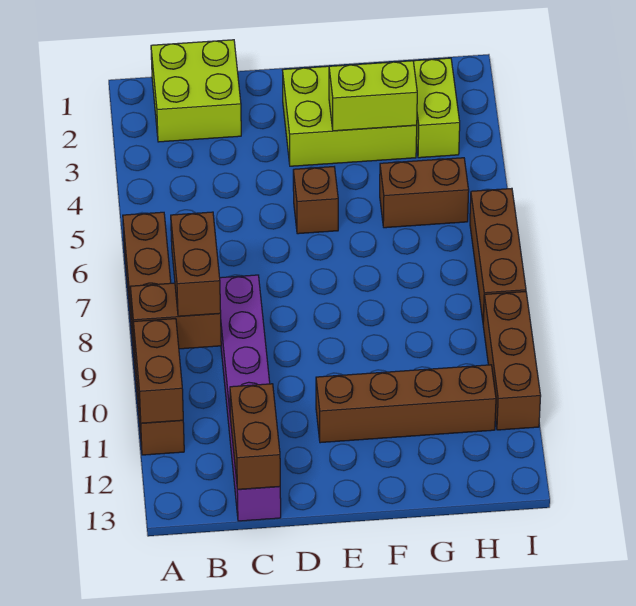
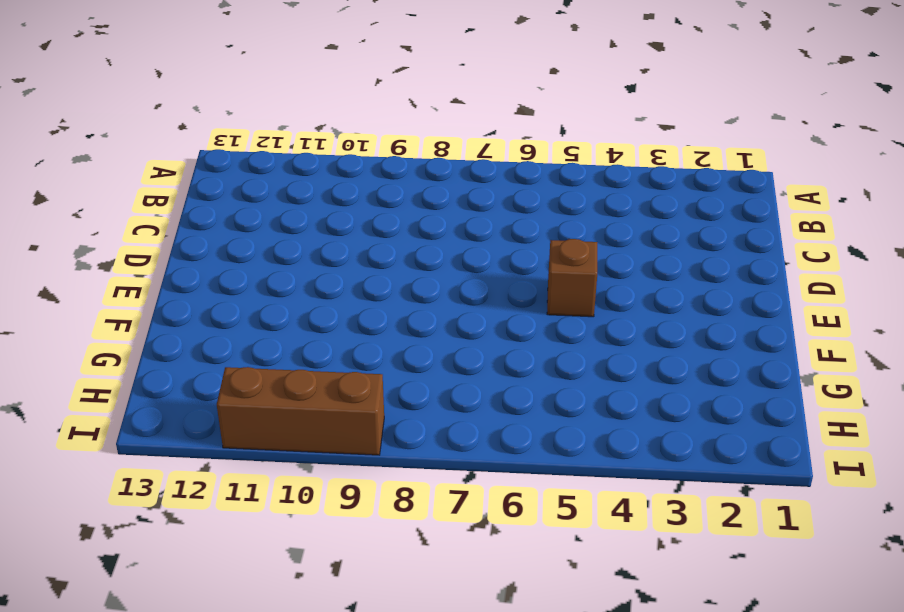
none -> brown brick A6:A11 level 1
none -> lime brick B1:C2 level 1
none -> purple brick C8:C13 level 1

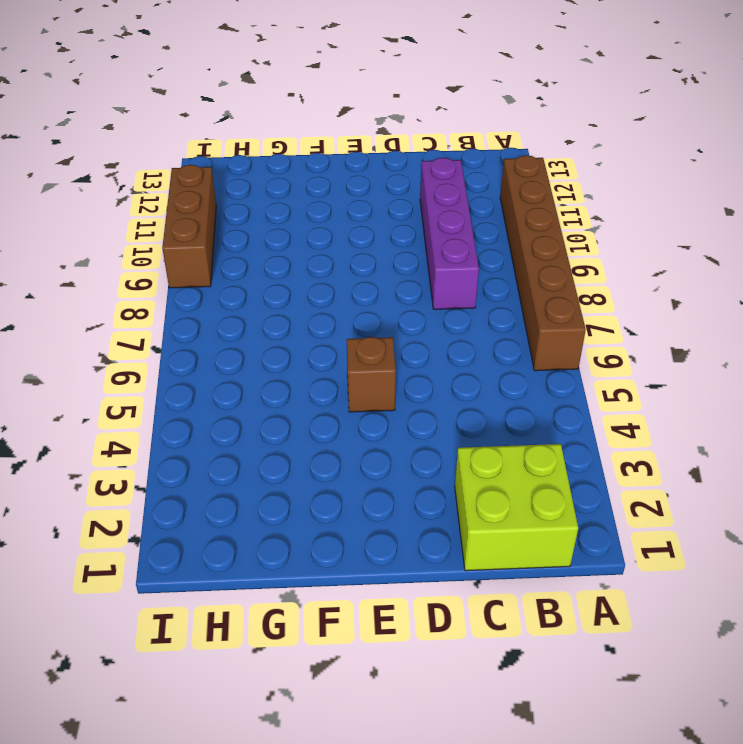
purple brick C8:C11 level 1 -> purple brick C8:C13 level 1
none -> lime brick E2:G3 level 1
none -> brown brick E11:H11 level 1
none -> brown brick G5:H5 level 1

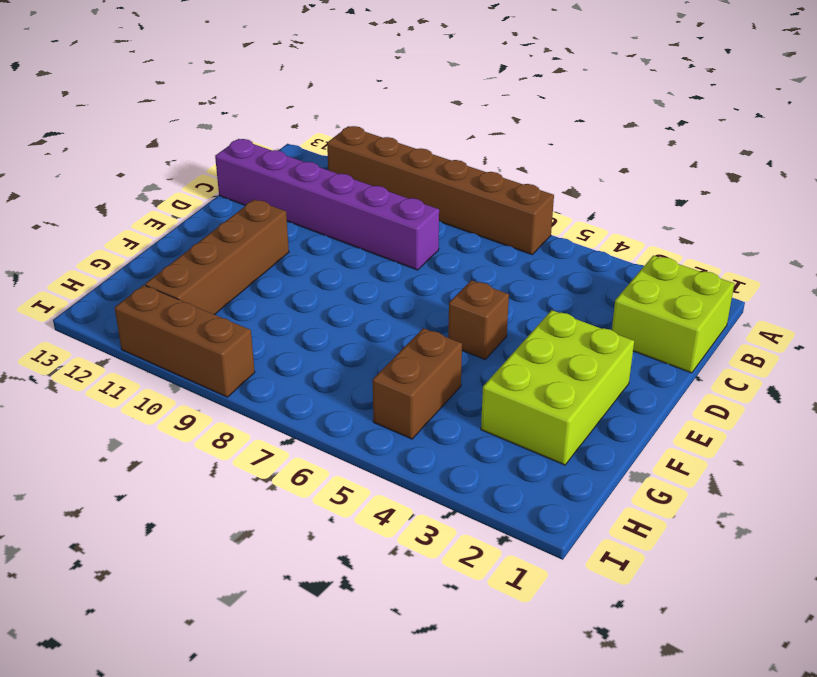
none -> lime brick H2:H3 level 1
none -> brown brick I6:I8 level 1
none -> brown brick A9:B9 level 2

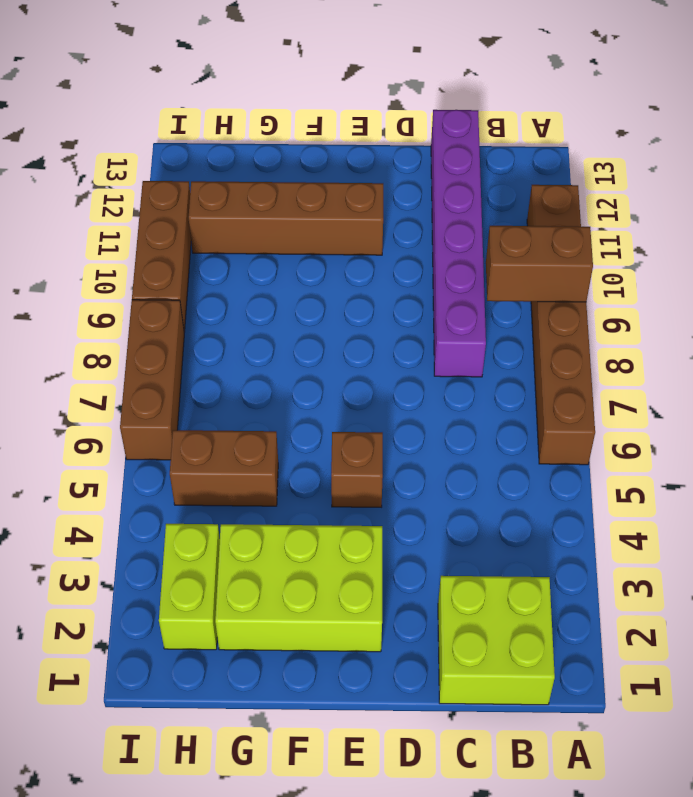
none -> brown brick A10:A11 level 2
none -> brown brick C12:C13 level 2
none -> lime brick F3:G3 level 2

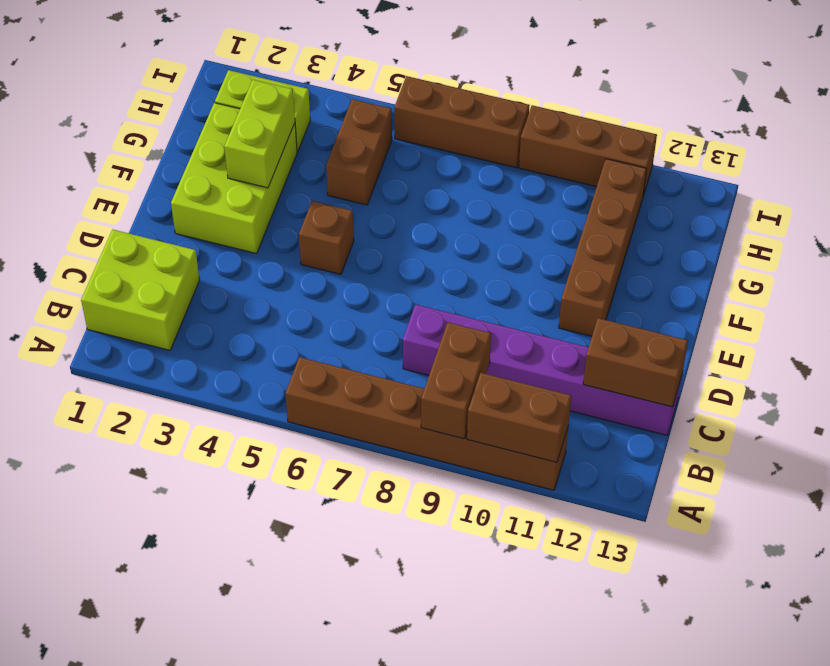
none -> brown brick B8:B9 level 3

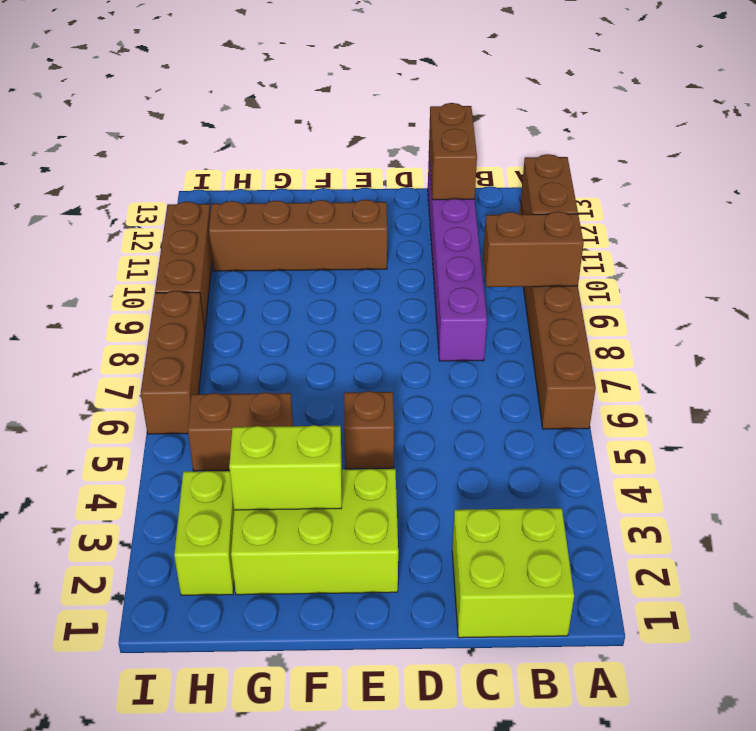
none -> brown brick B8:B9 level 3

